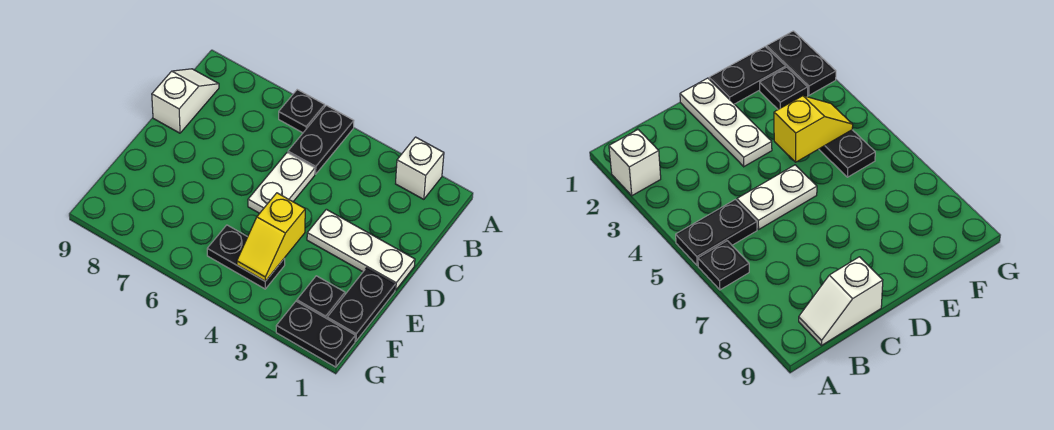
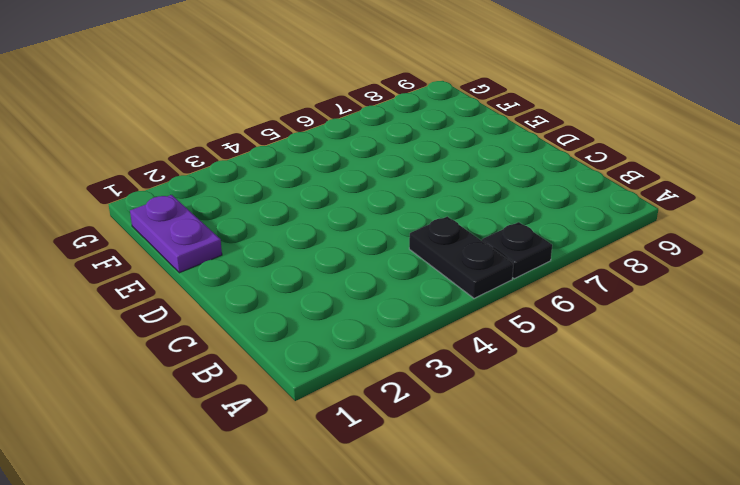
purple plate E1:F1 level 1 -> black plate E1:F1 level 1
none -> white brick A2 level 1
none -> white slope B9:C9 level 1 top C

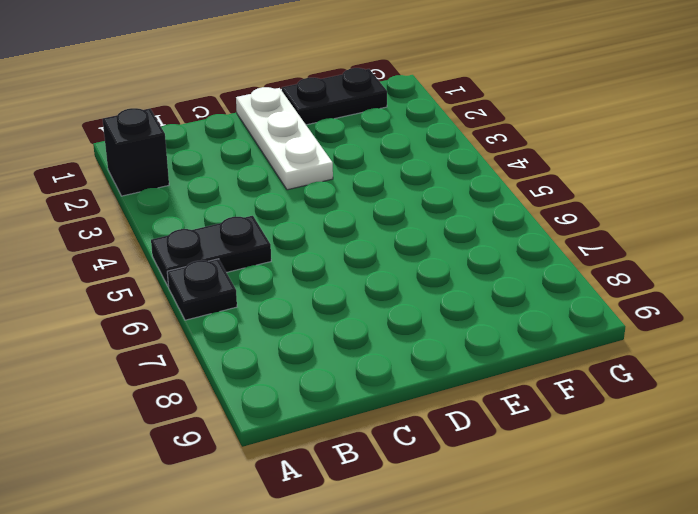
black brick A2 level 1 -> white brick A2 level 1
none -> white slope B9:C9 level 1 top C
none -> white plate C5:D5 level 1

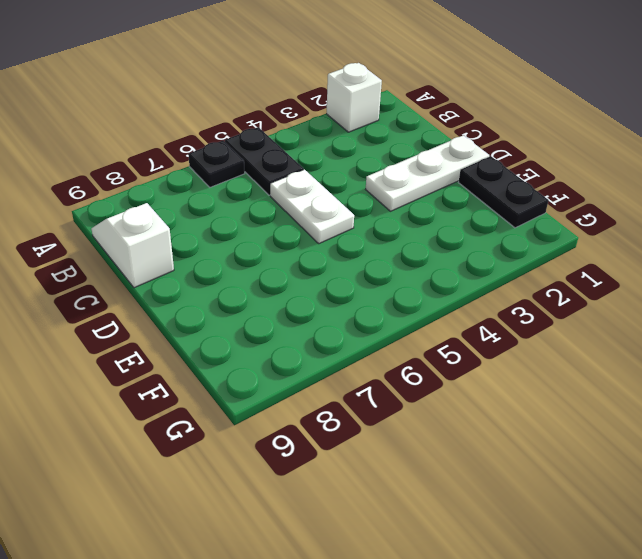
none -> black plate F2 level 1
none -> black plate F4:F5 level 1

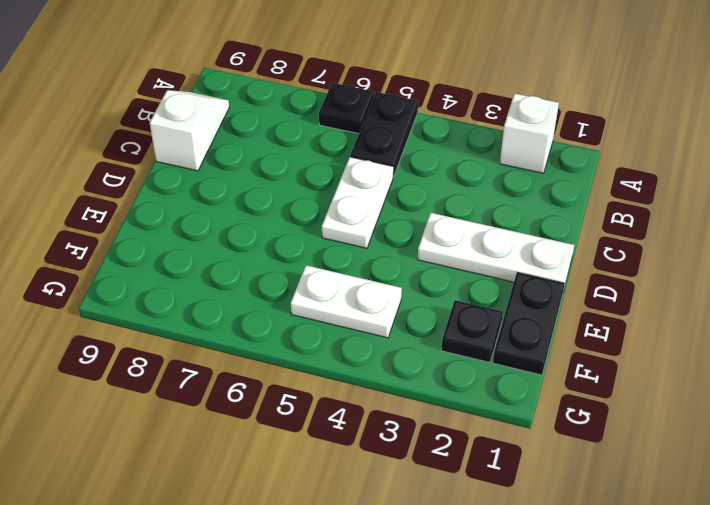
white plate F4:F5 level 1 -> black plate F4:F5 level 1
none -> black plate G1:G2 level 1
none -> yellow slope E4:F4 level 2 top E

